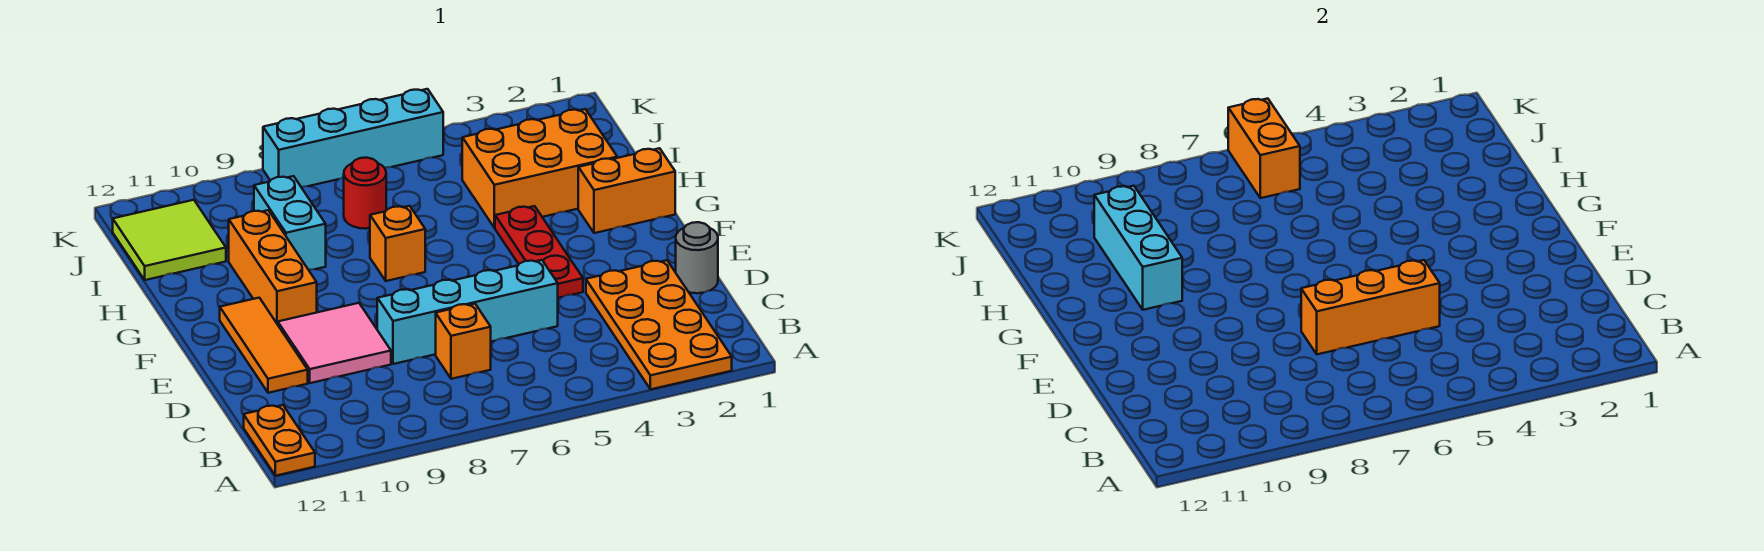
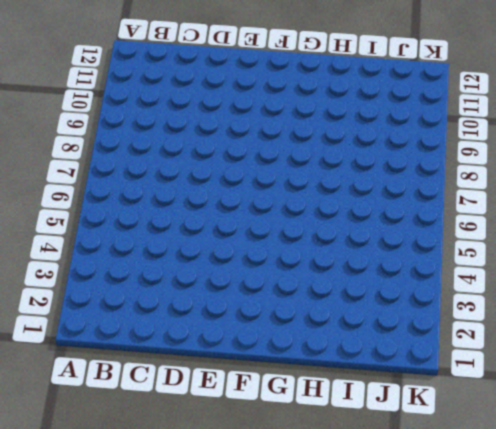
none -> orange plate A2:D3 level 1
none -> orange plate A12:B12 level 1
none -> orange brick C7 level 1

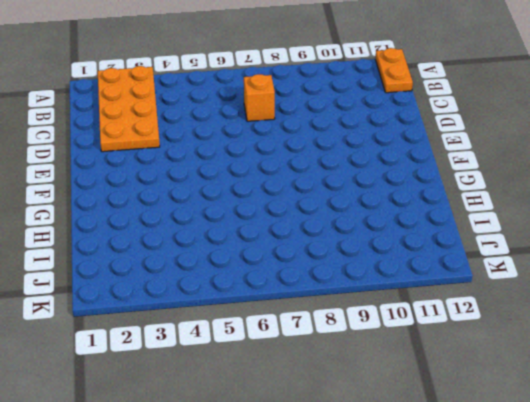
none -> grey round brick D1 level 1
none -> cyan brick D5:D8 level 1
none -> pink tile D9:E10 level 1

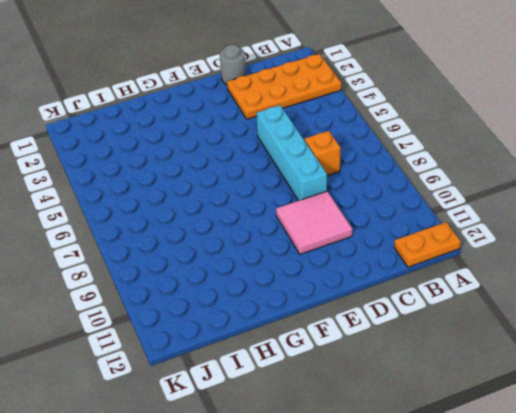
none -> orange tile D11:F11 level 1
none -> red plate E4:G4 level 1
none -> orange brick F10:H10 level 1

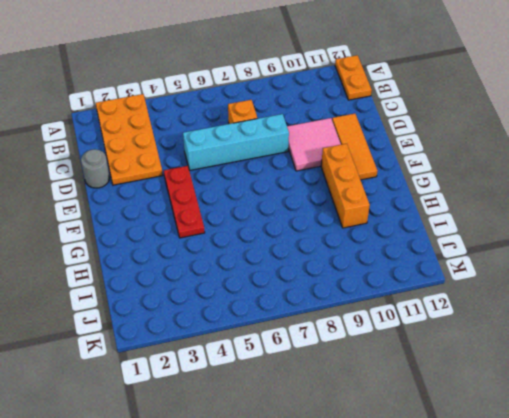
none -> orange brick G1:G2 level 1
none -> orange brick G7 level 1
none -> orange brick H2:I4 level 1

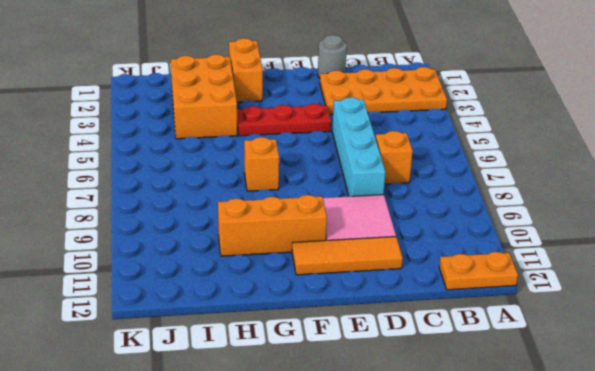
none -> cyan brick H9:I9 level 1
none -> red round brick I7 level 1
none -> lime tile I11:J12 level 1

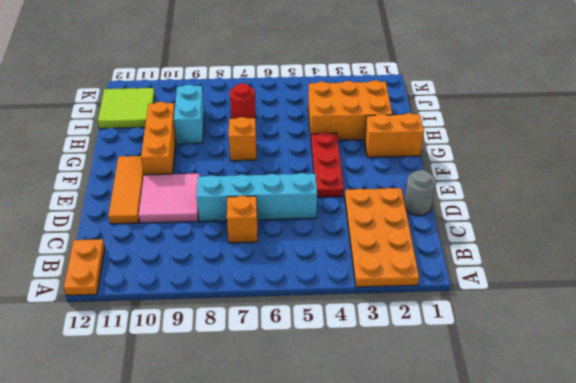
none -> cyan brick K5:K8 level 1
none -> orange brick D5:D7 level 2
none -> cyan brick G10:I10 level 2

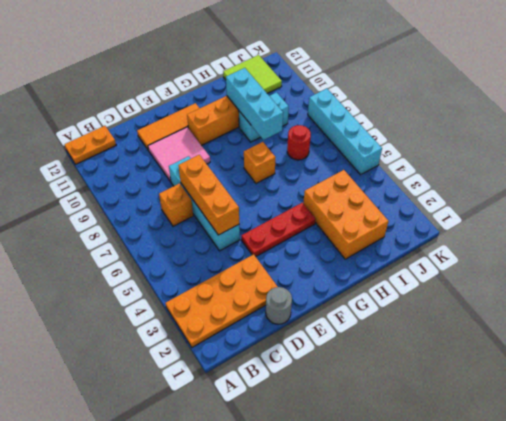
cyan brick H8:H10 level 2 -> cyan brick G10:I10 level 2
none -> orange brick G1:G2 level 1
none -> orange brick J6:K6 level 2

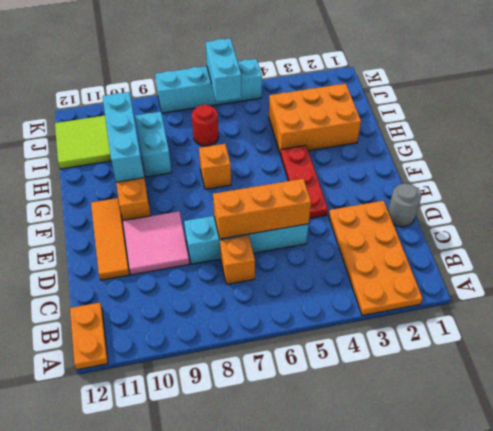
cyan brick J6:K6 level 2 -> orange brick J6:K6 level 2
none -> orange brick G1:G2 level 1

